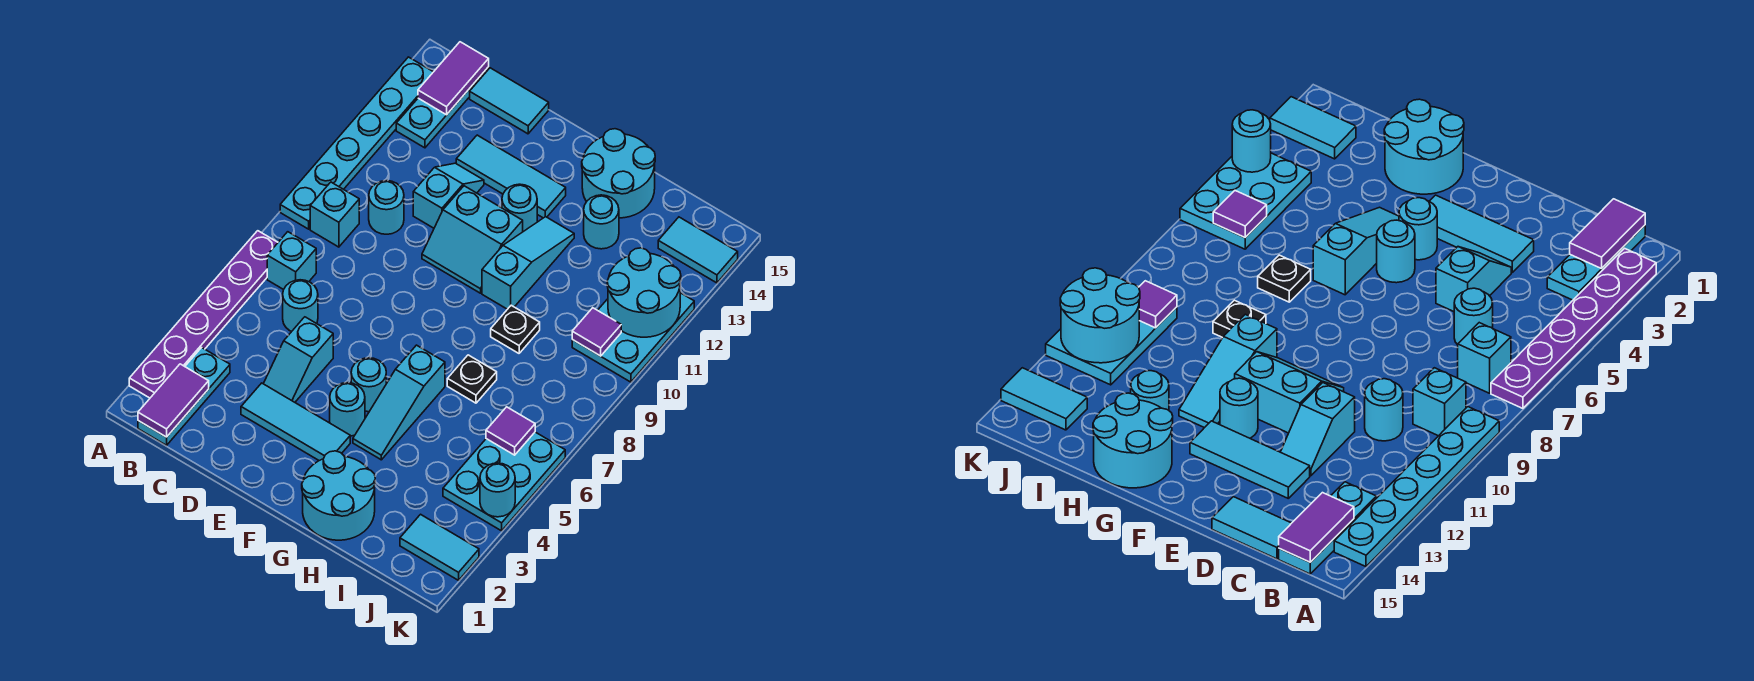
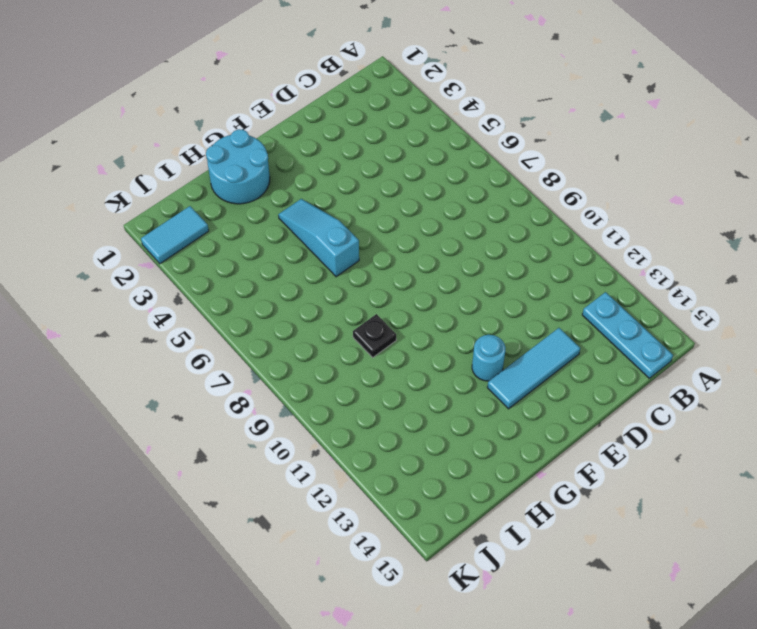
none -> purple plate A2:A7 level 1
none -> cyan plate A9:A14 level 1
none -> cyan plate B1:B3 level 1
none -> cyan brick B7 level 1

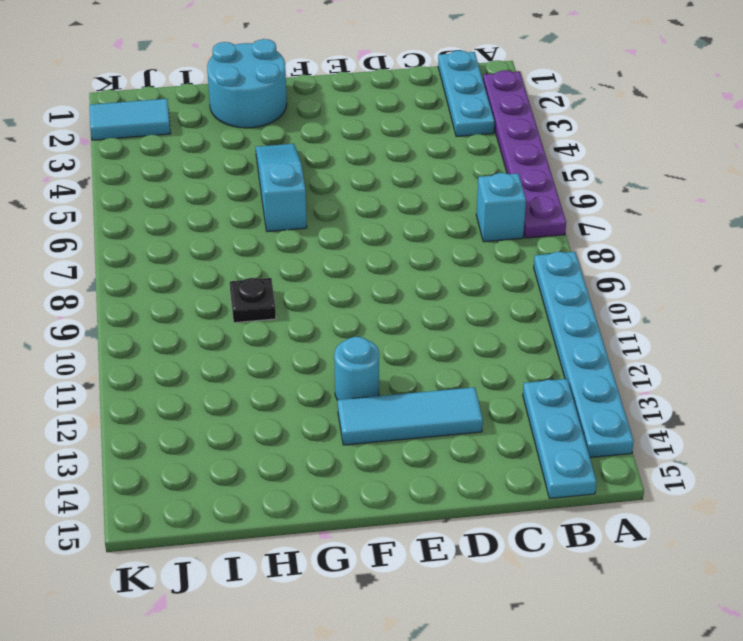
none -> cyan brick B9 level 1
none -> cyan round brick C6 level 1
none -> cyan round brick C10 level 1
none -> cyan tile C15:D15 level 1

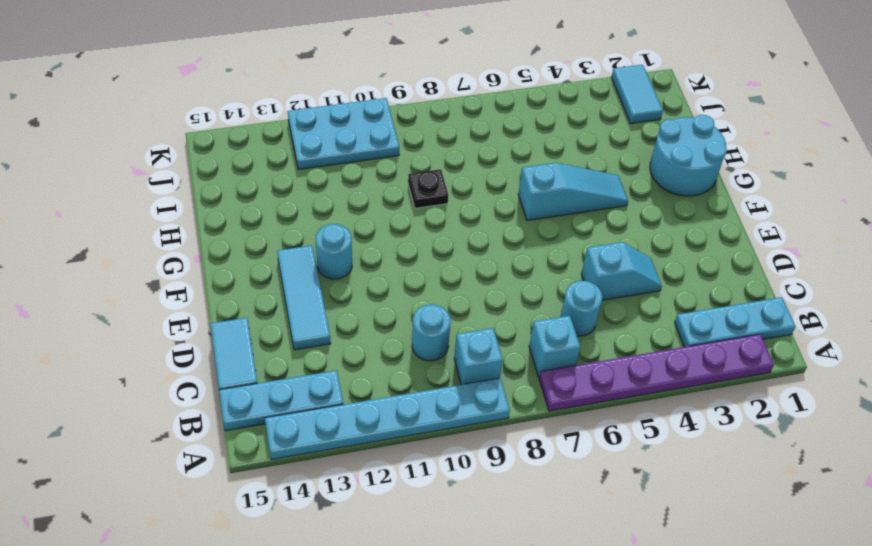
none -> cyan tile D3:F3 level 1
none -> cyan slope D11:D12 level 1 top 11
none -> cyan slope E10:F11 level 1 top 11
none -> cyan round brick F4 level 1

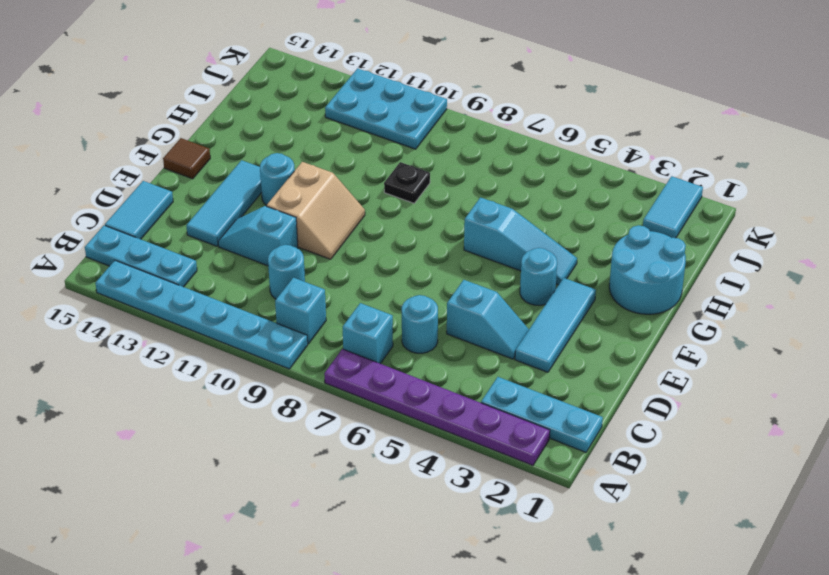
tan slope E10:F11 level 1 top 11 -> cyan slope E10:F11 level 1 top 11
brown tile F15 level 1 -> none
none -> cyan round brick F5 level 1
none -> cyan slope G10:G12 level 1 top 10
none -> cyan round brick G14:H15 level 1
none -> black plate H7 level 1

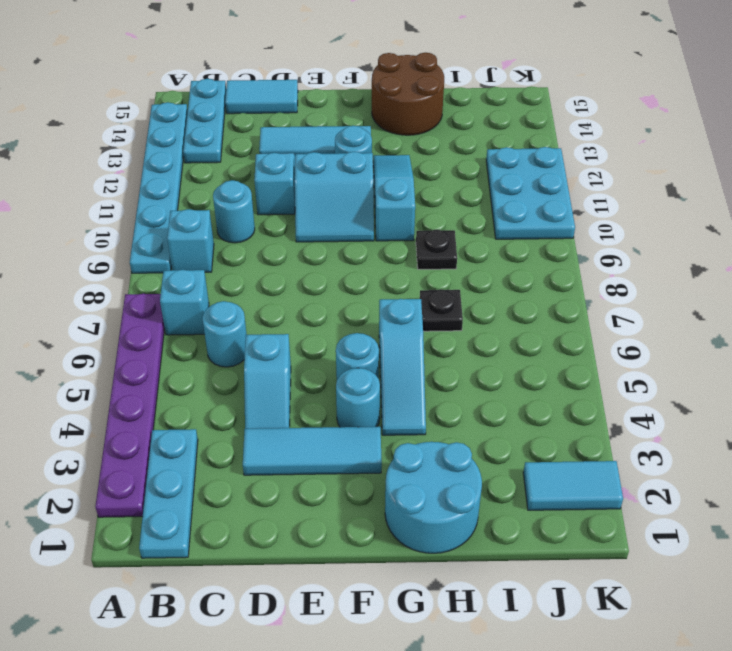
brown round brick G14:H15 level 1 -> cyan round brick G14:H15 level 1
none -> cyan round brick H13 level 1
none -> cyan plate J4:K6 level 1
none -> cyan tile J14:K14 level 1
none -> purple tile B1:B2 level 2

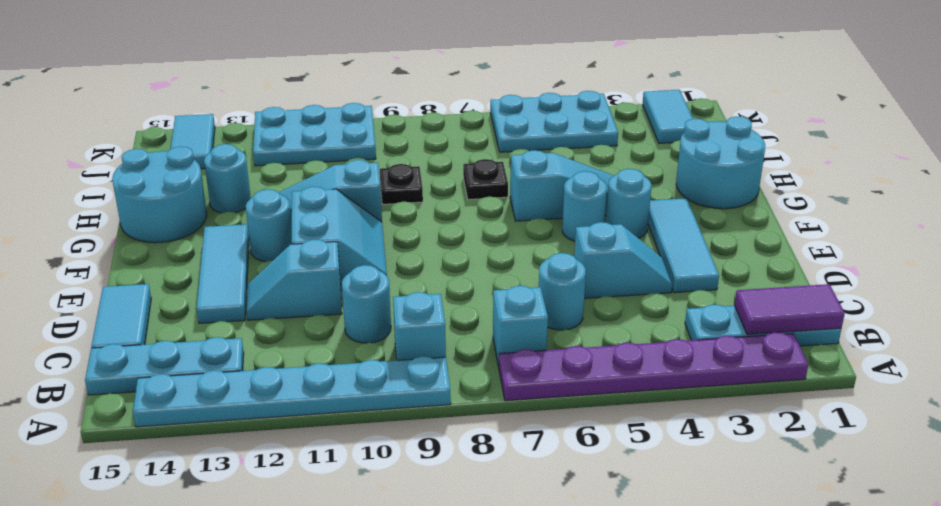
none -> purple tile B14:B15 level 2
none -> purple tile J6 level 2
none -> purple tile J10 level 2
none -> cyan round brick J11:K12 level 2

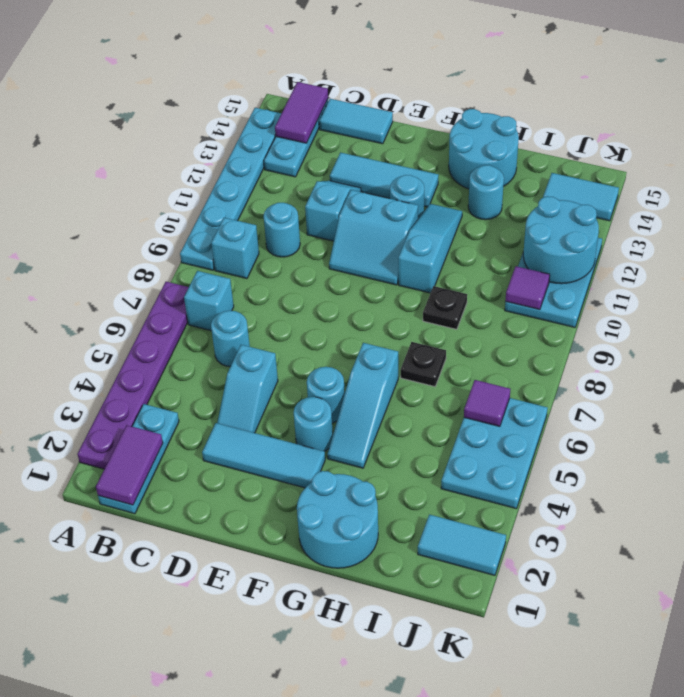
none -> cyan round brick K4 level 2

